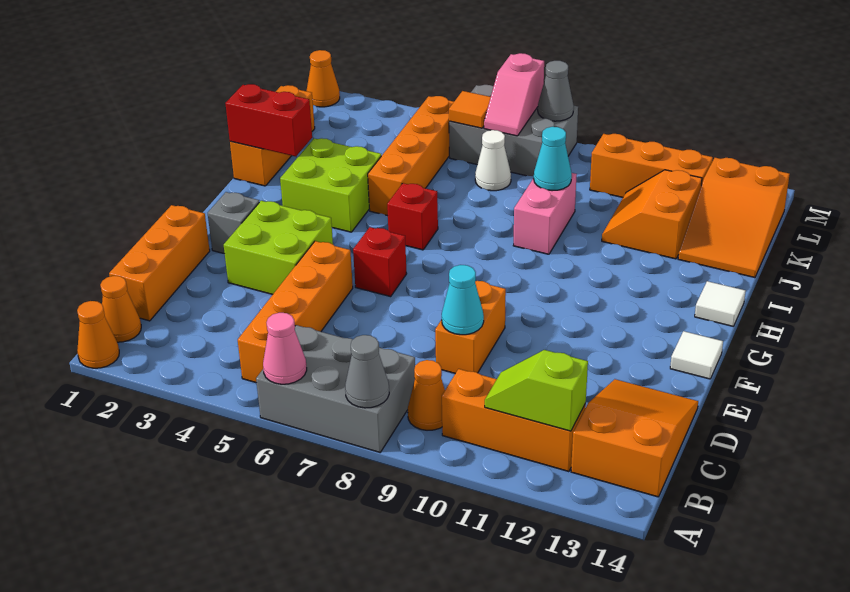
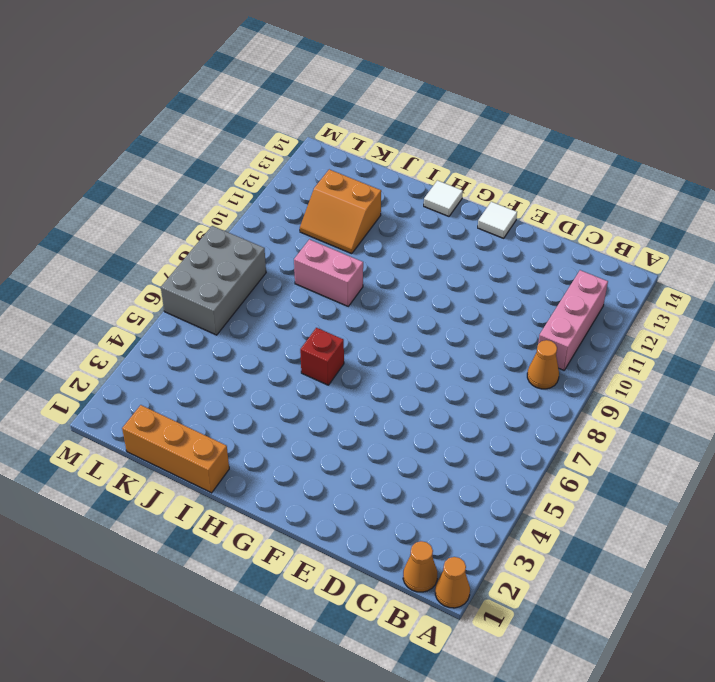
pink brick B10:B12 level 1 -> orange brick B10:B12 level 1
none -> grey brick A6:B8 level 1
none -> orange brick B5:E5 level 1
none -> orange slope B13:D14 level 1 top B
none -> orange brick C1:E1 level 1

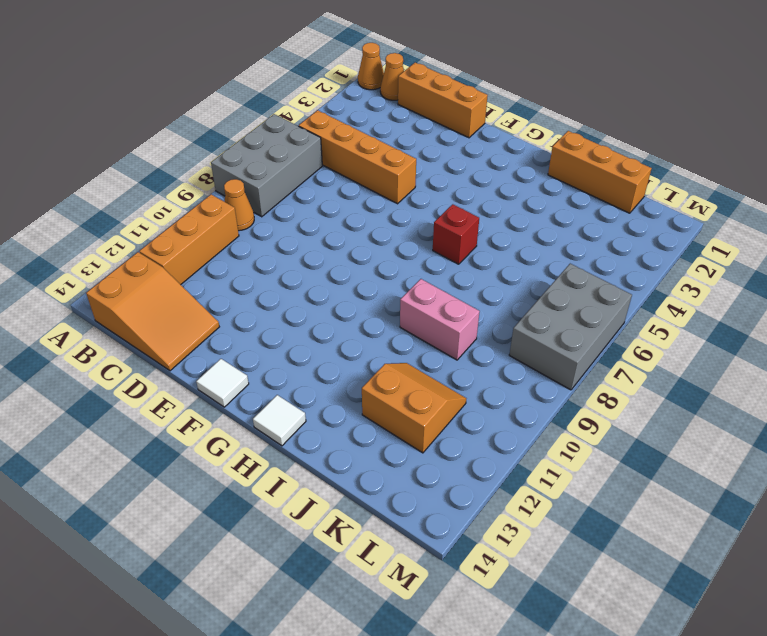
none -> orange brick D9:E9 level 1
none -> lime brick E3:F4 level 1
none -> grey brick F2 level 1
none -> red brick F6 level 1

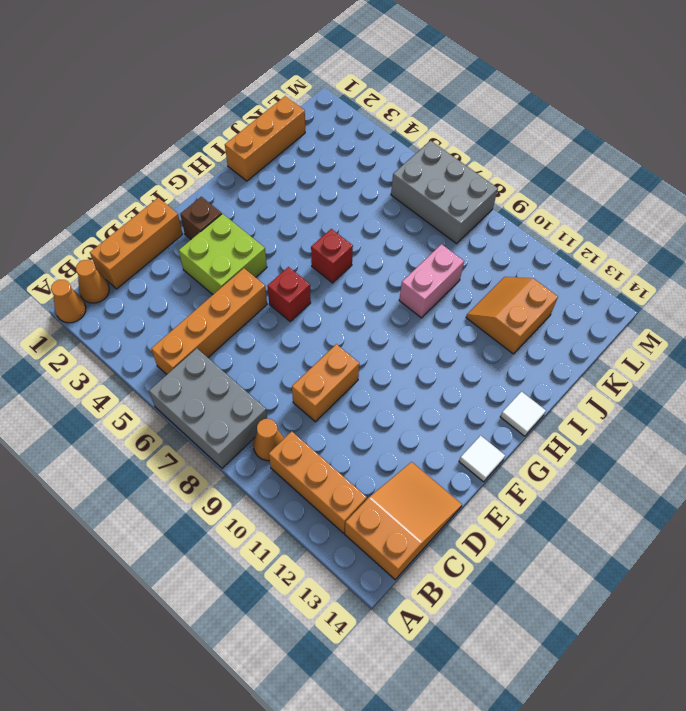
brown brick F2 level 1 -> grey brick F2 level 1
none -> lime brick H3:I4 level 1
none -> orange brick I5:L5 level 1
none -> orange slope J13:L14 level 1 top L
none -> white cone K7 level 1

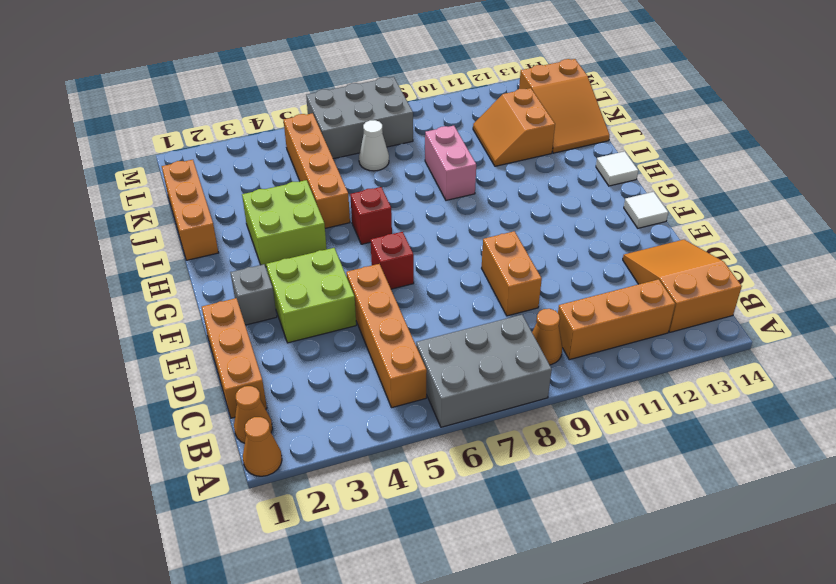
none -> orange brick L10:L12 level 1
none -> orange cone M1 level 1
none -> pink cone A6 level 2
none -> grey cone A8 level 2

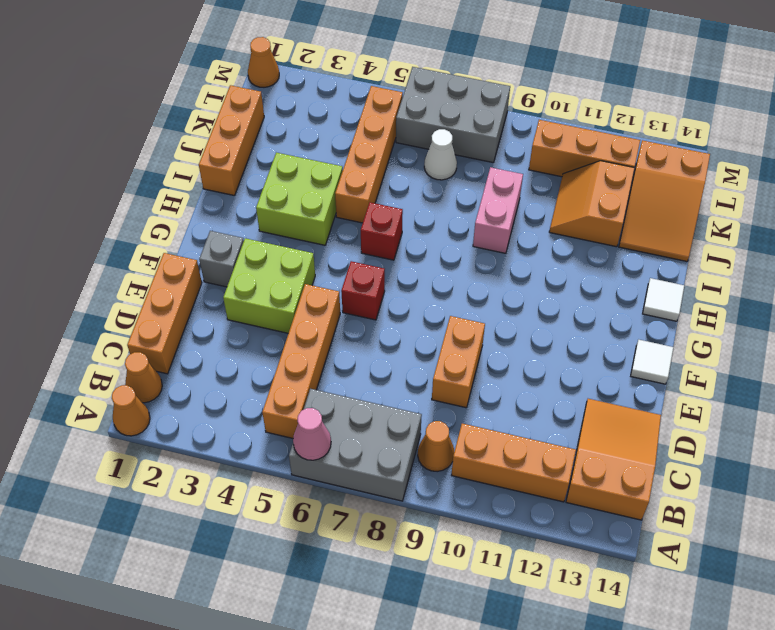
none -> grey cone A8 level 2
none -> lime slope B11:B12 level 2 top 12
none -> cyan cone D9 level 2
none -> red brick I1:I2 level 2

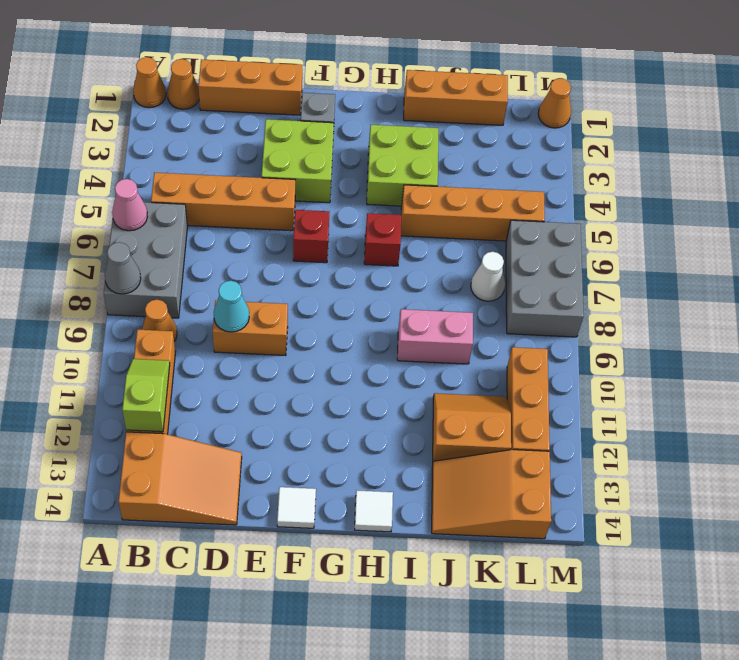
none -> red brick I1:I2 level 2
none -> cyan cone J9 level 2
none -> orange tile L6 level 2
none -> pink slope L7:M7 level 2 top M

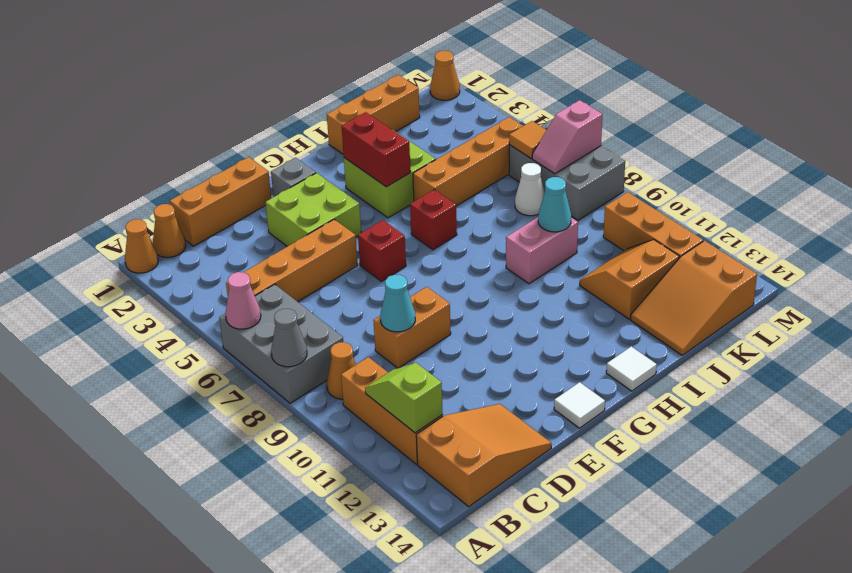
red brick H3:H4 level 2 -> red brick I1:I2 level 2
none -> grey cone M8 level 2

